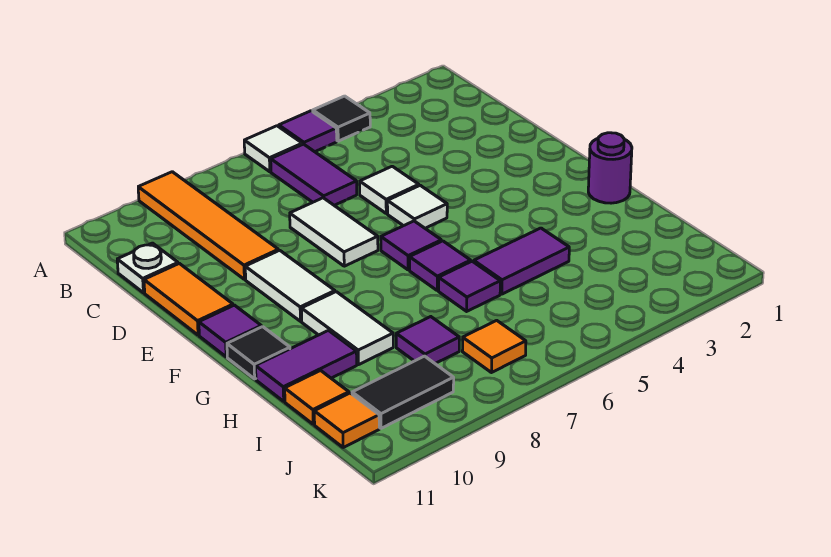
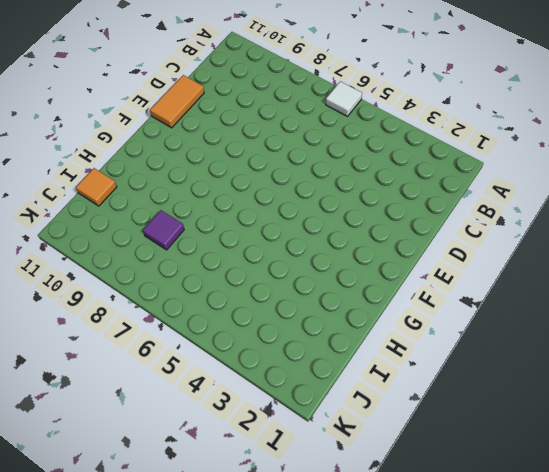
none -> black tile A4 level 1
none -> purple tile A5 level 1
none -> orange tile A9:D9 level 1

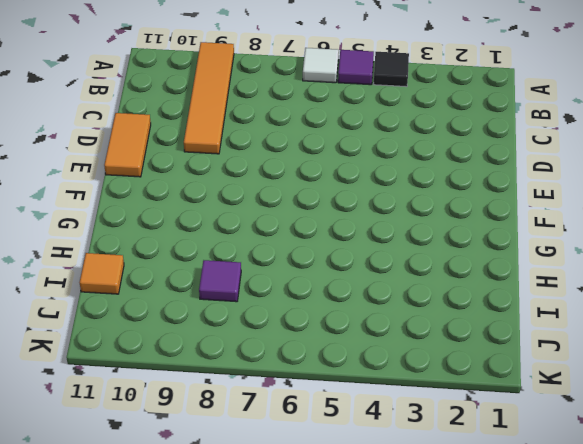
none -> purple tile B6:C6 level 1
none -> white plate C11 level 1
none -> white tile D5 level 1

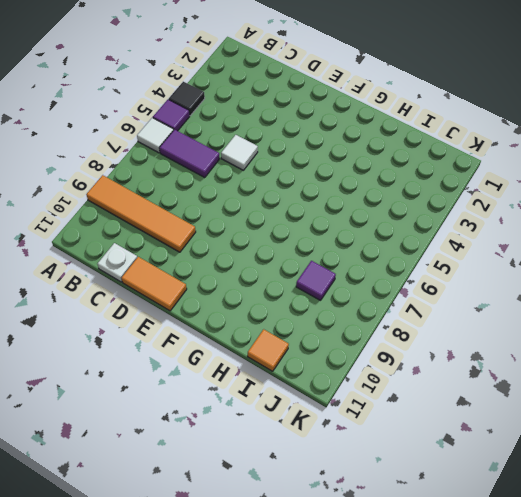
none -> white tile D7:E7 level 1
none -> white tile E5 level 1
none -> white tile E9:F9 level 1

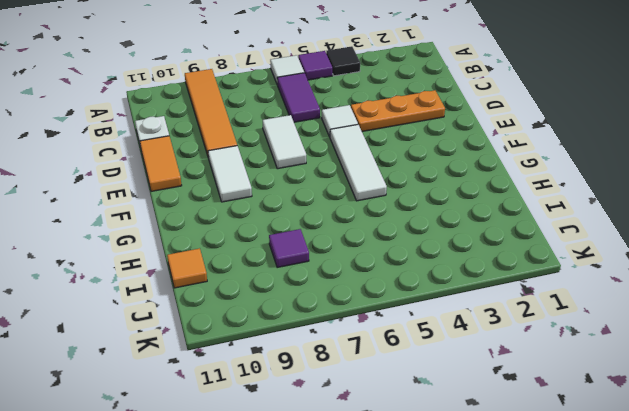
orange plate D2:D4 level 1 -> none
white tile E5:G5 level 1 -> white tile E5 level 1
none -> purple tile F6 level 1
none -> purple tile F11 level 1
none -> purple round brick G1 level 1

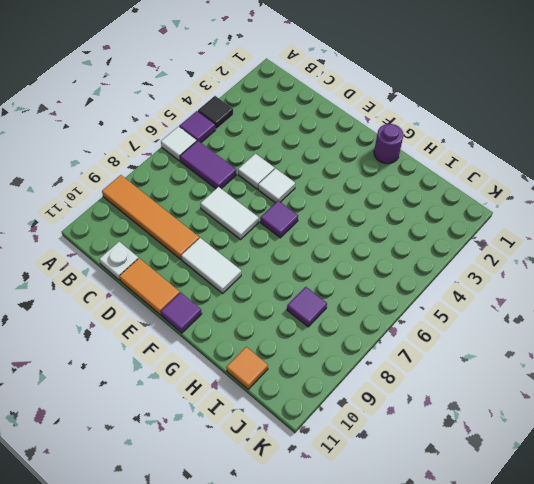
none -> purple tile G6 level 1
none -> white tile G9:H9 level 1
none -> black tile G11 level 1

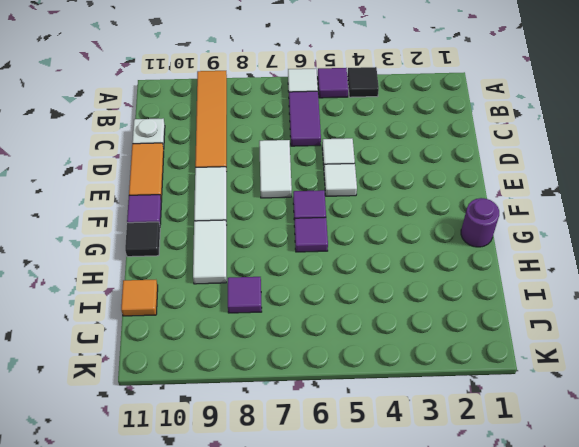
none -> purple tile H4:H5 level 1
none -> purple tile H6 level 1
none -> purple tile H10:H11 level 1

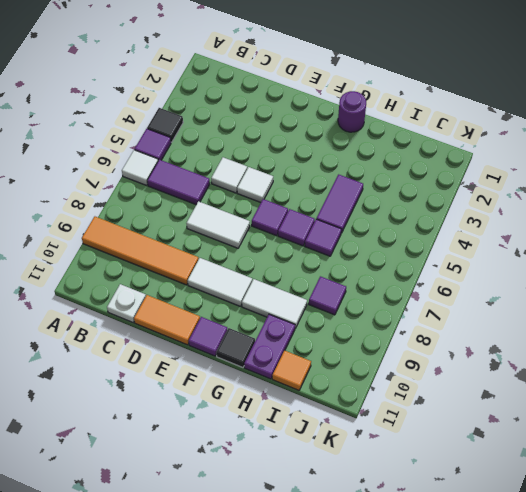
purple plate H10:H11 level 1 -> purple tile H10:H11 level 1
none -> orange tile J7 level 1
none -> black tile J9:J10 level 1
none -> orange tile J11 level 1

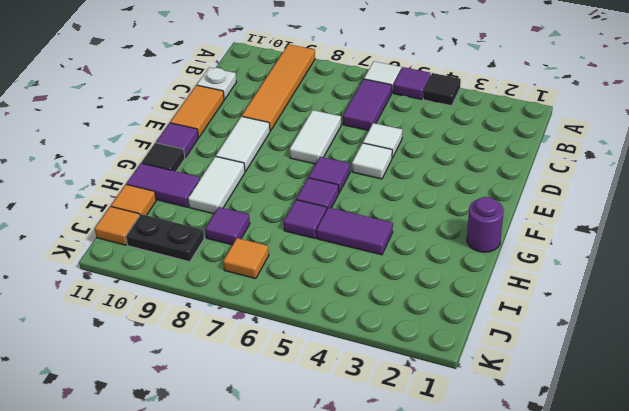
black plate J9:J10 level 1 -> black tile J9:J10 level 1

